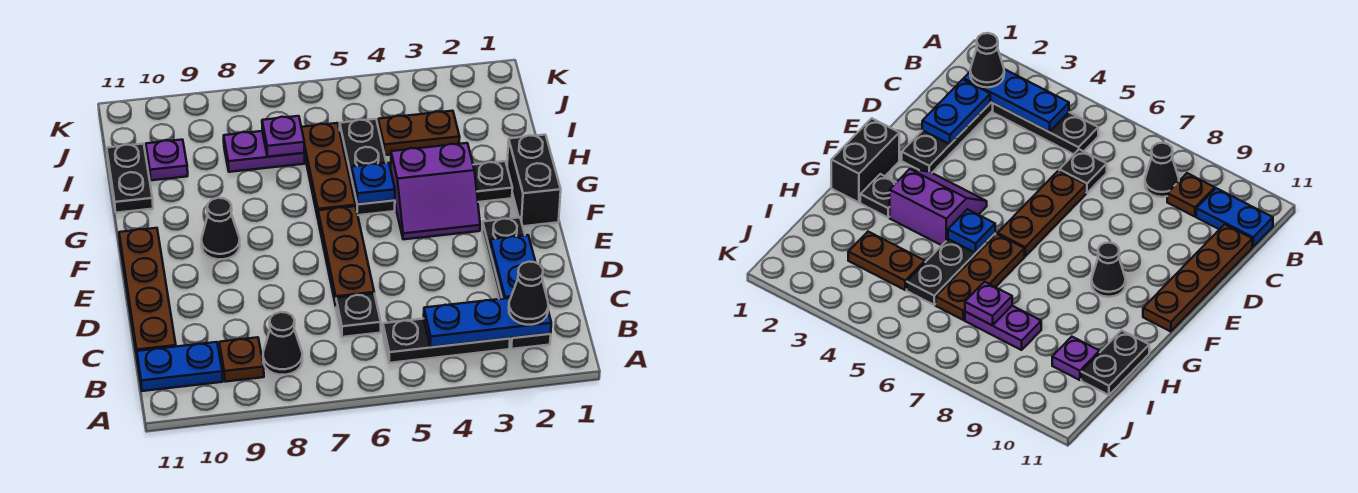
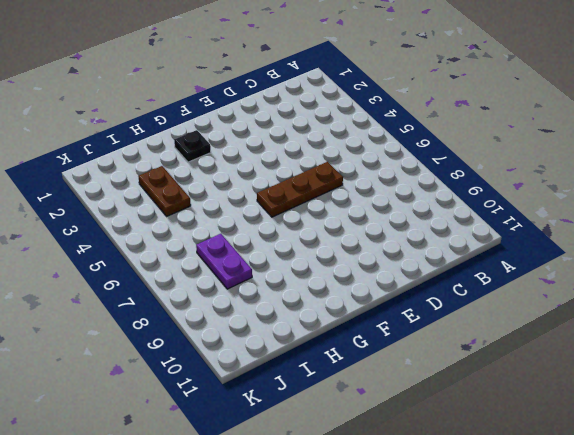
none -> black plate B2:E2 level 1
none -> black plate B3:B5 level 1
none -> black cone B8 level 1

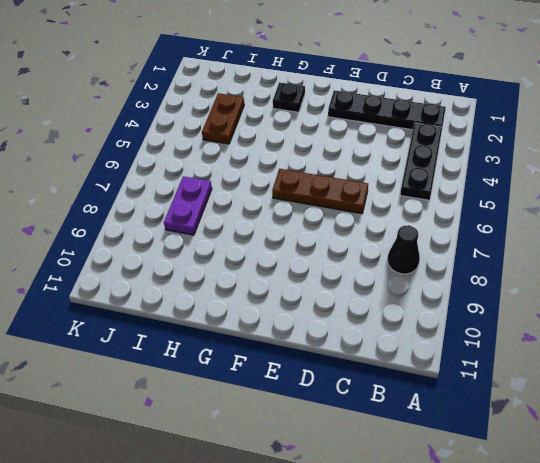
none -> brown plate B9 level 1
none -> blue plate B10:B11 level 1
none -> black plate C6 level 1

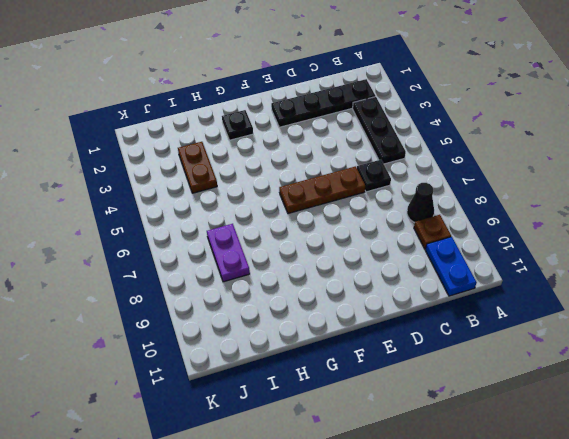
none -> brown plate C11:F11 level 1
none -> black brick F1:G1 level 1
none -> purple slope F3:G4 level 1 top G

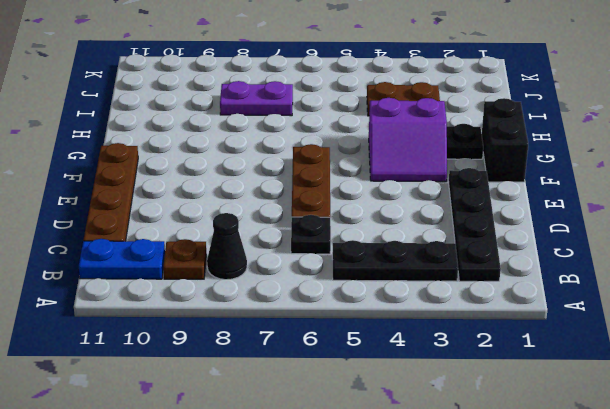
none -> black cone F9 level 1
none -> black plate G5:I5 level 1
none -> brown plate G6:I6 level 1

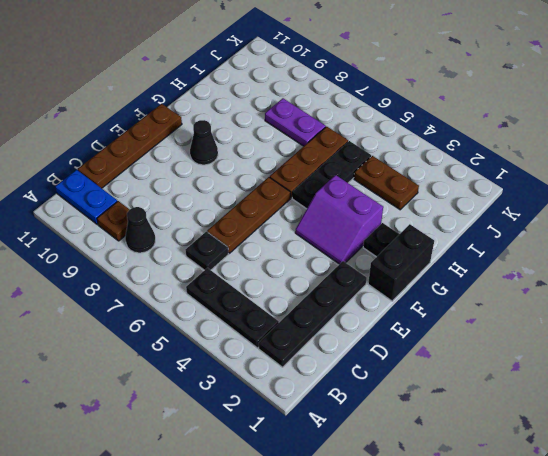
none -> black plate H11:I11 level 1
none -> purple plate I10 level 1
none -> blue plate B2:B4 level 2

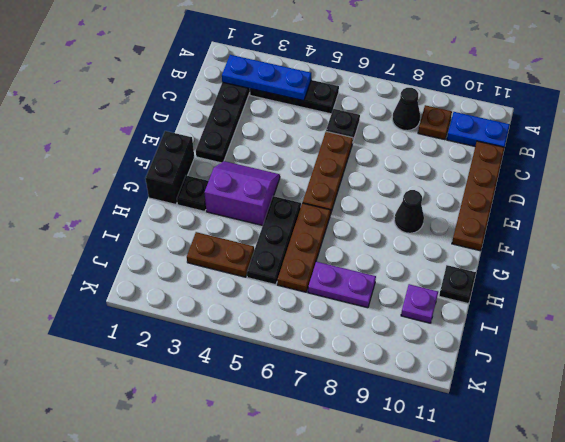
black plate H11 level 1 -> black plate H11:I11 level 1
none -> blue plate C2:D2 level 2
none -> blue plate G5 level 2
none -> purple plate I7 level 2

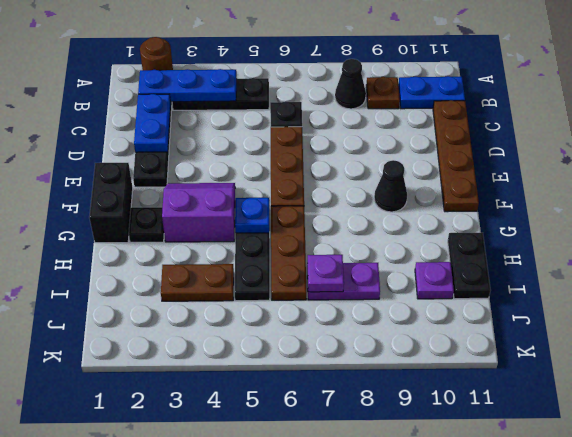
brown round brick A2 level 1 -> none
none -> black cone B2 level 3

